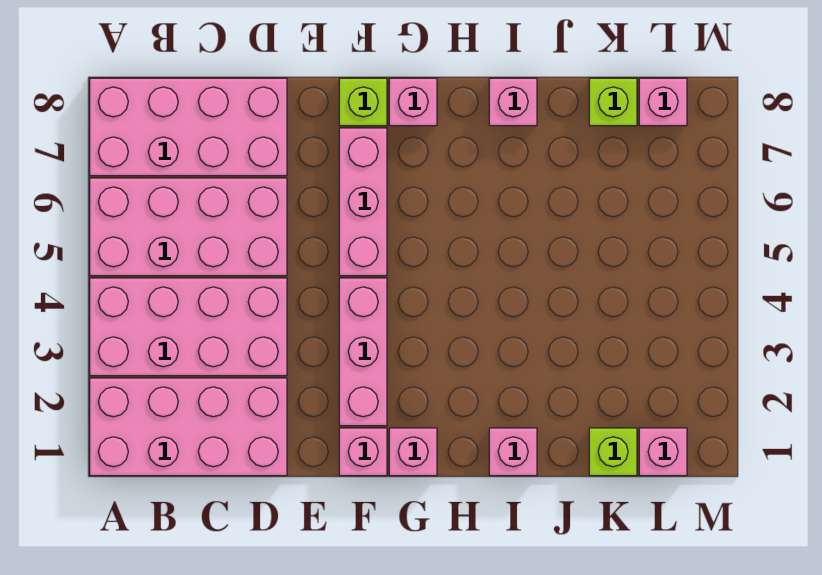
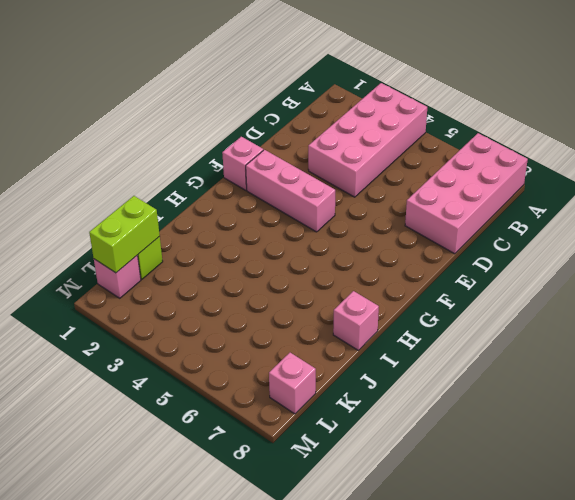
lime brick K1:L1 level 2 -> none
none -> pink brick A1:D2 level 1
none -> pink brick A5:D6 level 1
none -> pink brick F5:F7 level 1

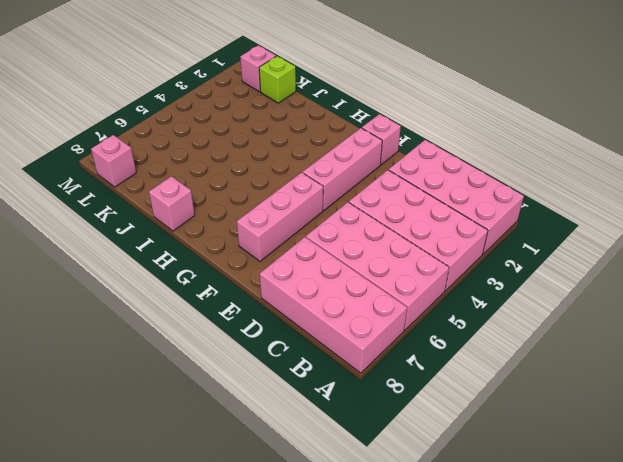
none -> lime brick F8 level 1
none -> pink brick G1 level 1
none -> pink brick G8 level 1

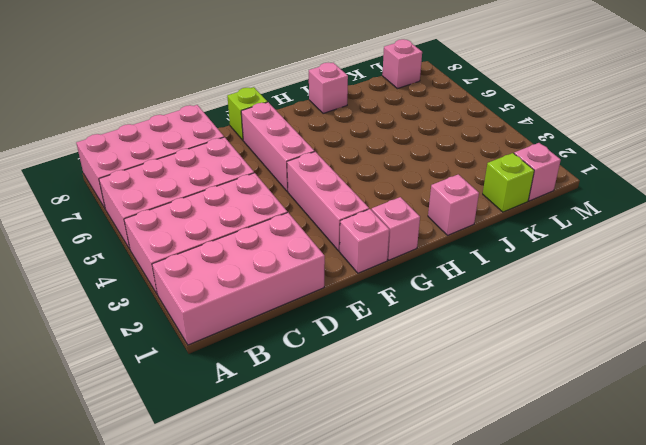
none -> pink brick G8 level 1
none -> lime brick K8 level 1

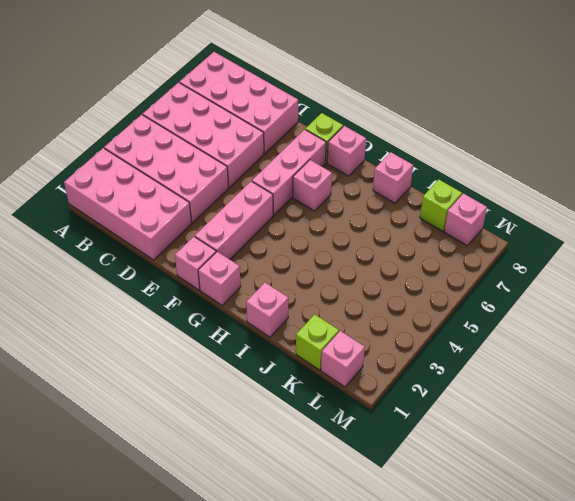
pink brick G6 level 1 -> none

